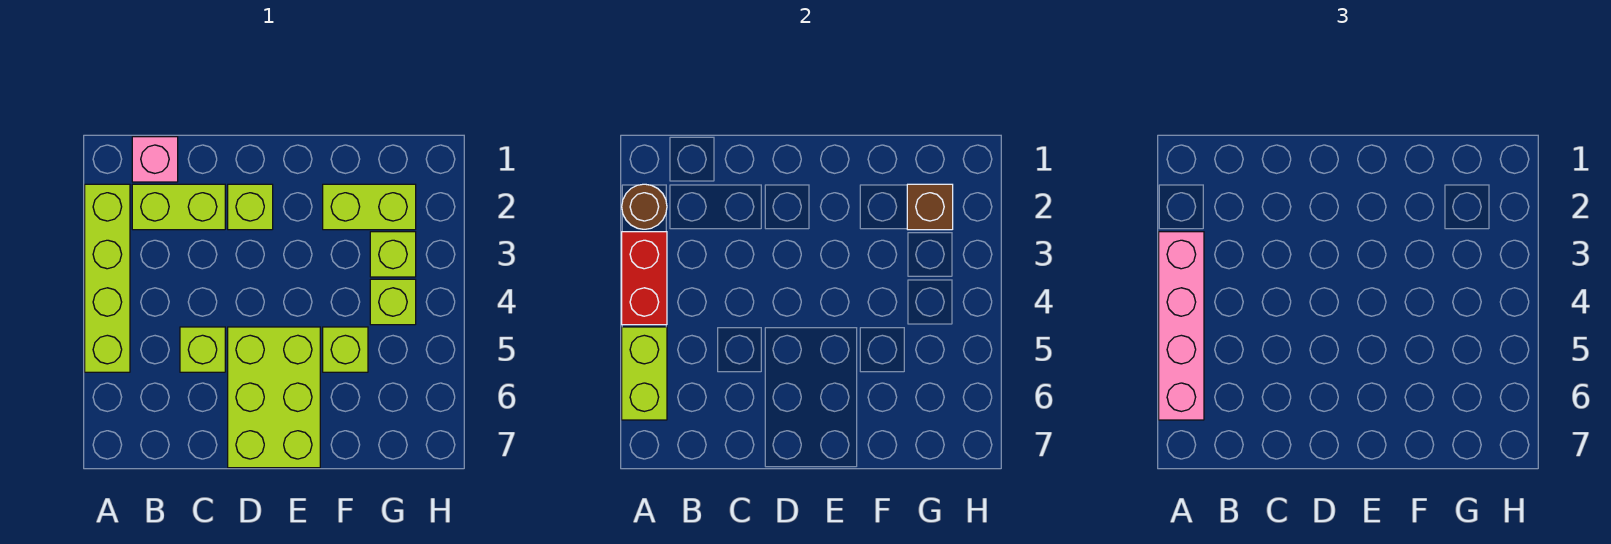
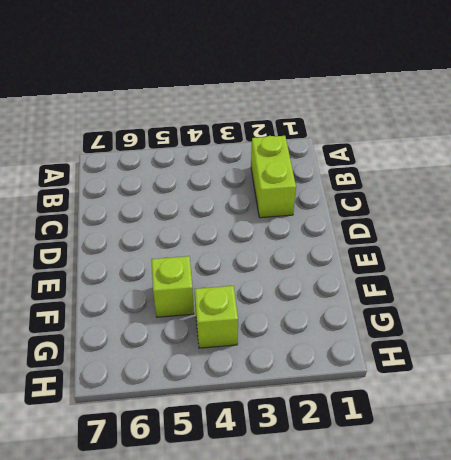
none -> lime brick A2:A5 level 1
none -> pink brick B1 level 1
none -> lime brick C5 level 1

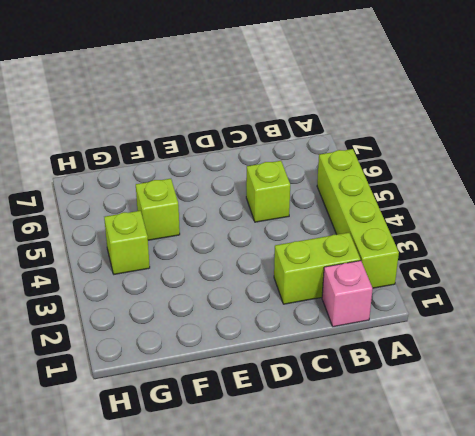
none -> lime brick D2 level 1
none -> lime brick D5:E7 level 1
none -> lime brick F2:G2 level 1

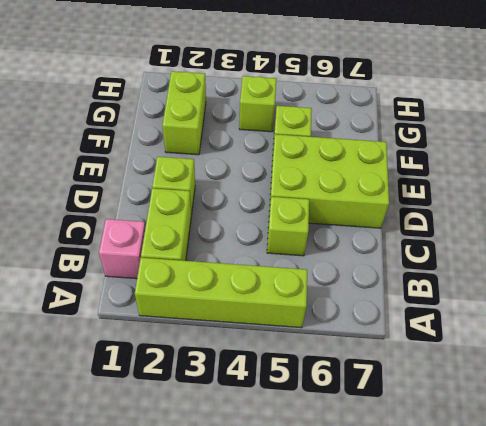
none -> lime brick G3 level 1
none -> brown round brick A2 level 2
none -> red brick A3:A4 level 2

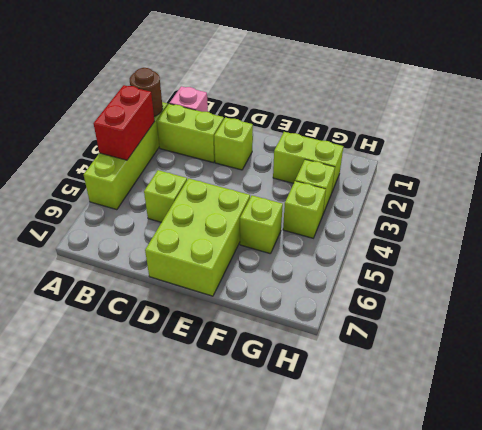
none -> lime brick A5:A6 level 2
none -> brown brick G2 level 2
none -> pink brick A3:A6 level 3

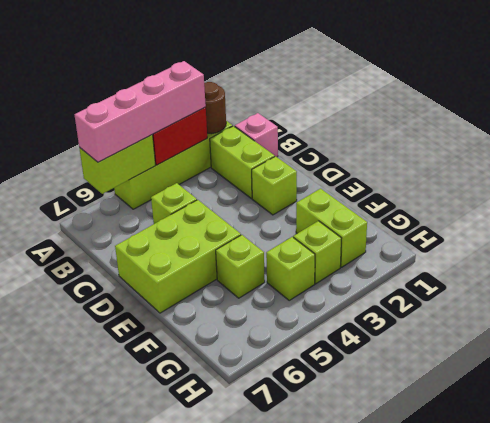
none -> brown brick G2 level 2

